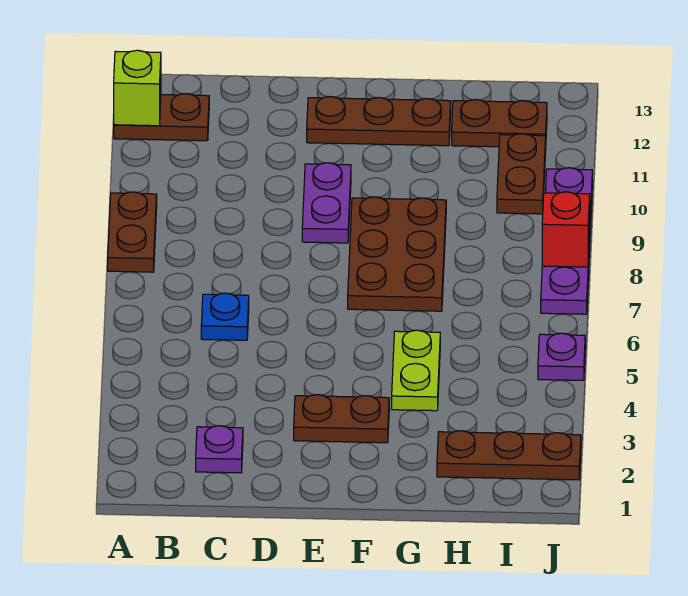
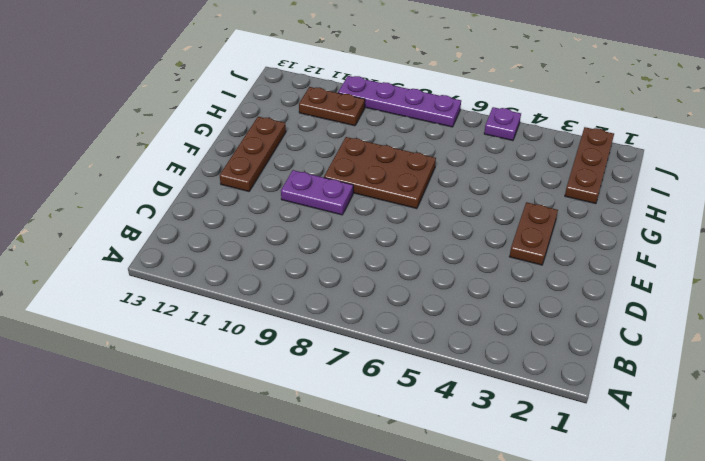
none -> brown plate A8:A9 level 1
none -> brown plate A12:B12 level 1
none -> purple plate C2 level 1

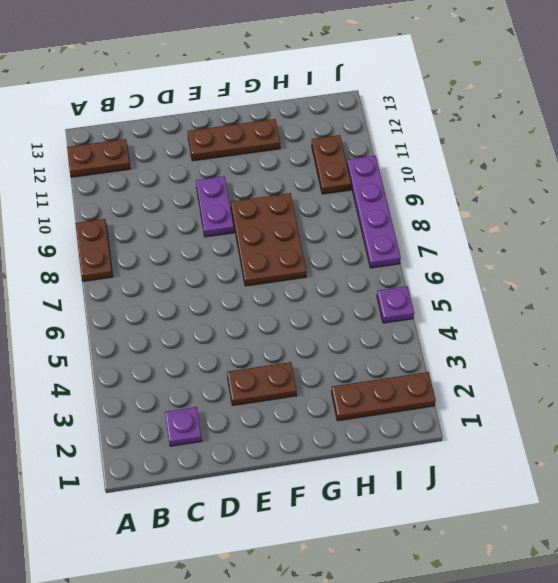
none -> blue plate C6 level 1
none -> lime plate G4:G5 level 1
none -> brown plate H12:I12 level 1

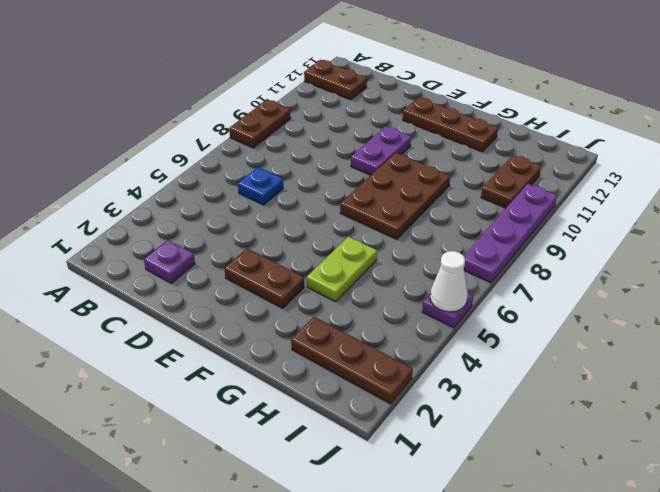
white cone J5 level 2 -> none
none -> brown plate H12:I12 level 1
none -> lime brick A12 level 2
none -> red brick J8 level 2

